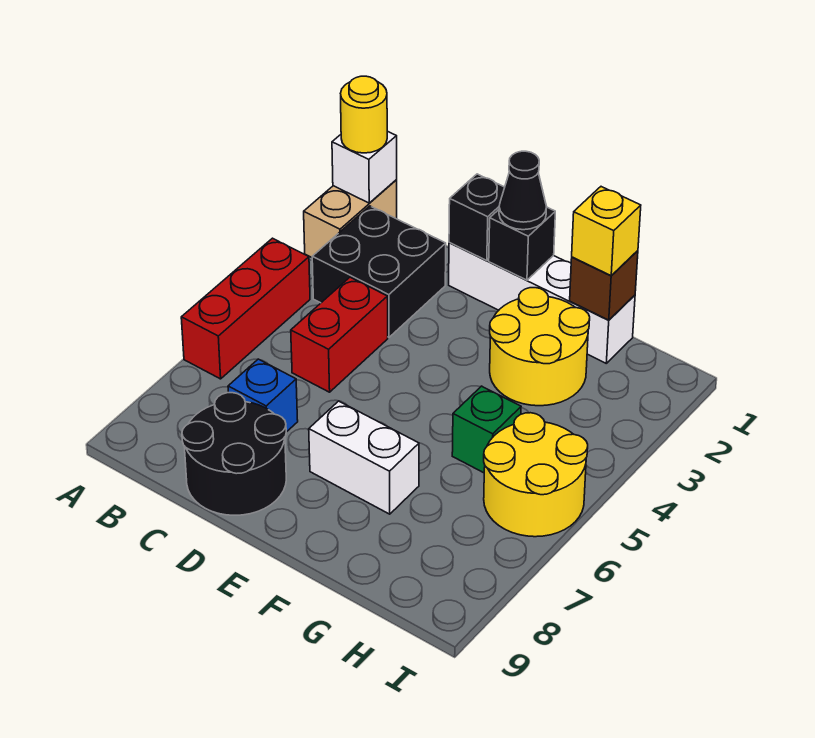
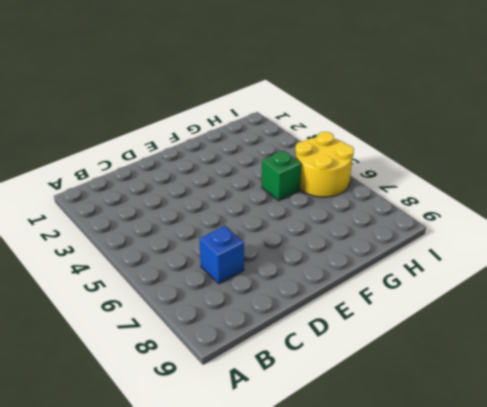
none -> tan brick A1:A2 level 1
none -> red brick A4:A6 level 1
none -> black brick B2:C3 level 1

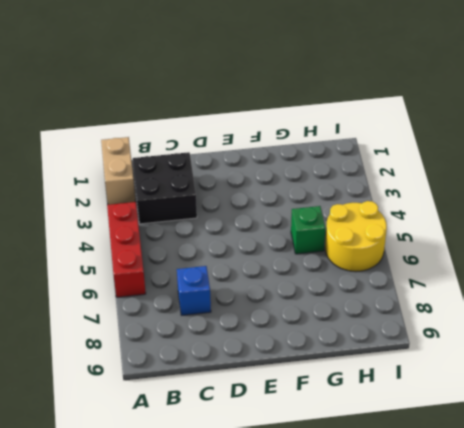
none -> red brick C4:C5 level 1
none -> black round brick C8:D9 level 1
none -> white brick D1:G1 level 1

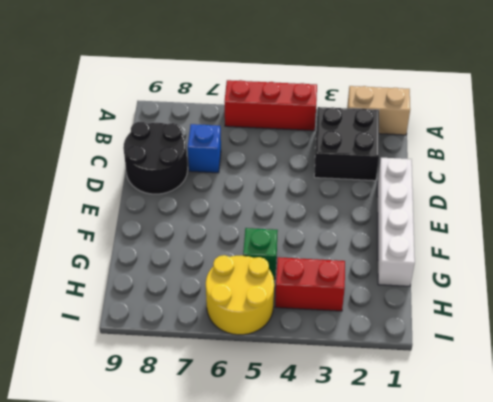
red brick H3:H4 level 1 -> red brick C4:C5 level 1
none -> white brick E7:F7 level 1
none -> yellow round brick F2:G3 level 1
none -> white brick A1 level 2

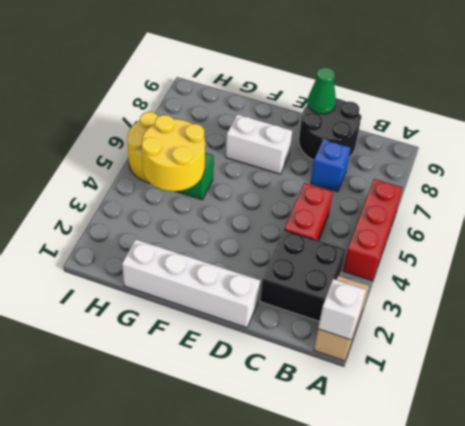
green cone D9 level 2 -> none
yellow round brick G4:H5 level 2 -> yellow round brick F2:G3 level 1
none -> black brick D1 level 2
none -> black brick E1 level 2
none -> brown brick G1 level 2

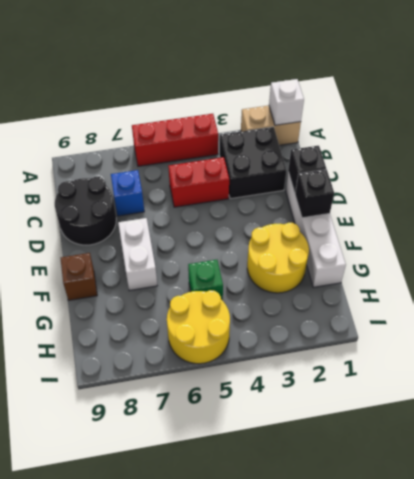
brown brick F9 level 1 -> brown brick G1 level 2
none -> yellow round brick A1 level 3
none -> black cone E1 level 3
none -> yellow brick G1 level 3

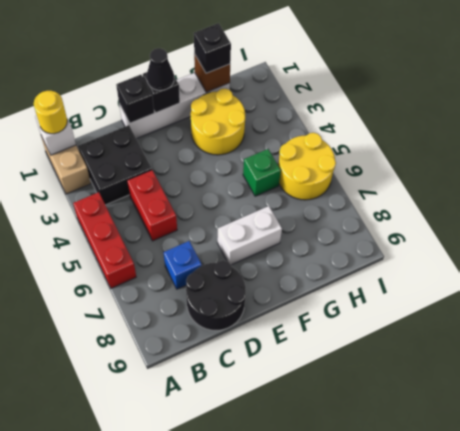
black brick G1 level 3 -> yellow brick G1 level 3

